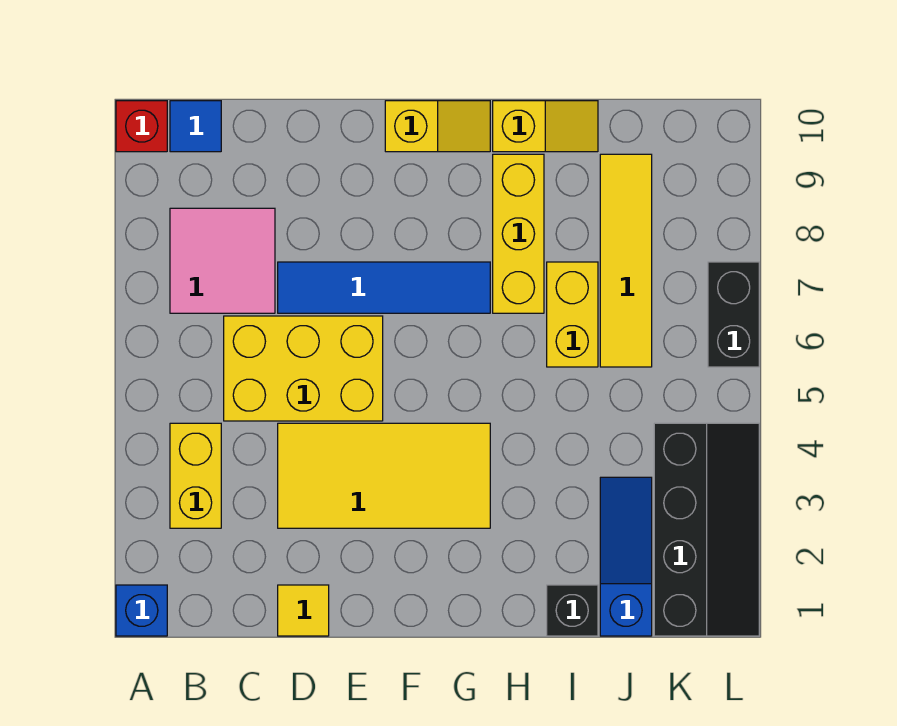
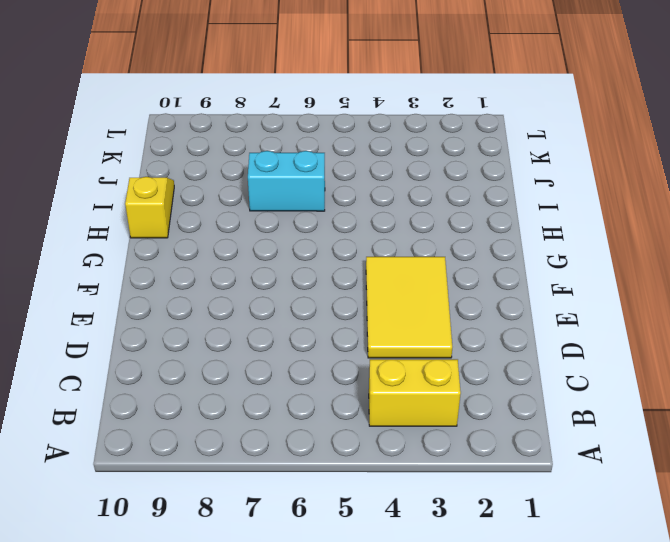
yellow tile D3:F4 level 1 -> yellow tile D3:G4 level 1
cyan brick I6:I7 level 1 -> yellow brick I6:I7 level 1
none -> blue brick A1 level 1
none -> red brick A10 level 1
none -> pink tile B7:C8 level 1

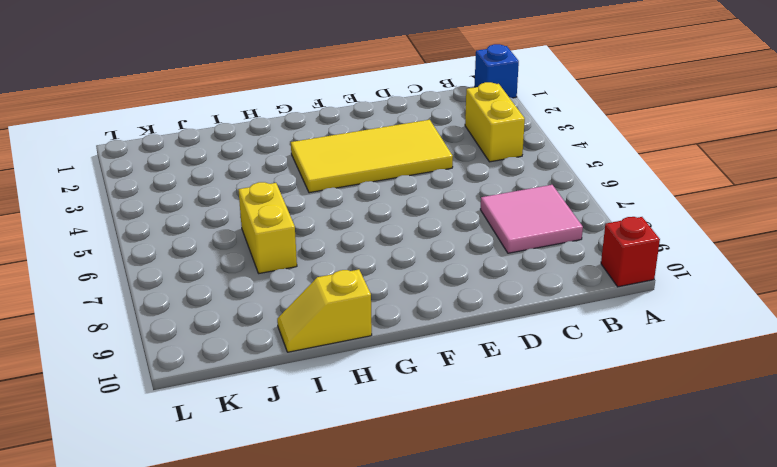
none -> blue tile B10 level 1
none -> yellow brick C5:E6 level 1
none -> yellow tile D1 level 1

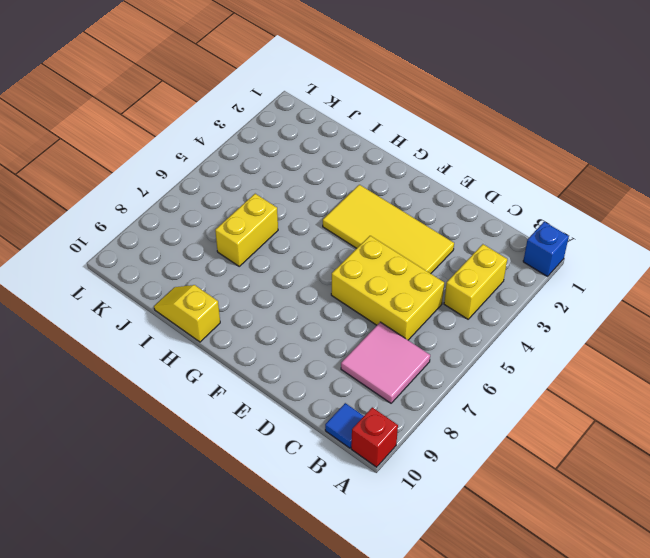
none -> yellow tile D1 level 1
none -> blue tile D7:G7 level 1
none -> yellow slope F10:G10 level 1 top F

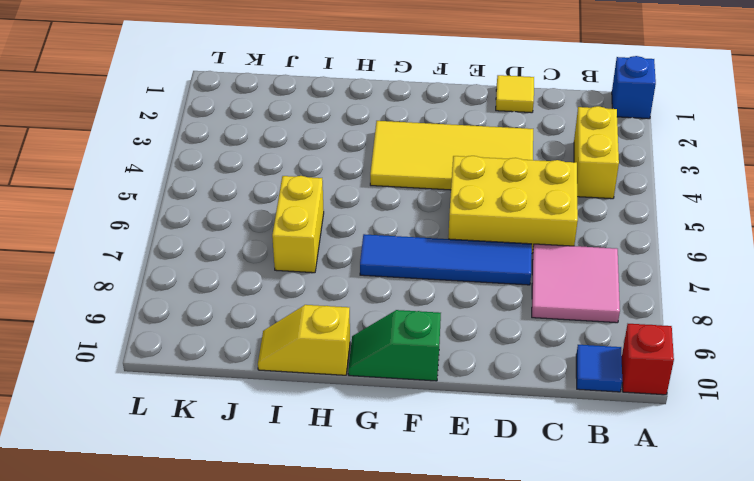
green slope F10:G10 level 1 top F -> yellow slope F10:G10 level 1 top F
none -> yellow brick H7:H9 level 1
none -> black brick I1 level 1
none -> blue slope J1:J3 level 1 top 1

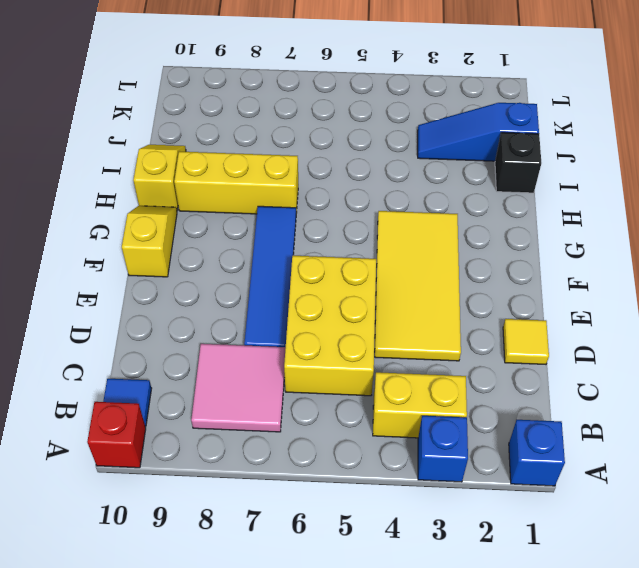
blue brick A3 level 1 -> none
none -> yellow brick I6:I7 level 1
none -> yellow tile J6:J9 level 1
none -> black slope K1:L4 level 1 top K

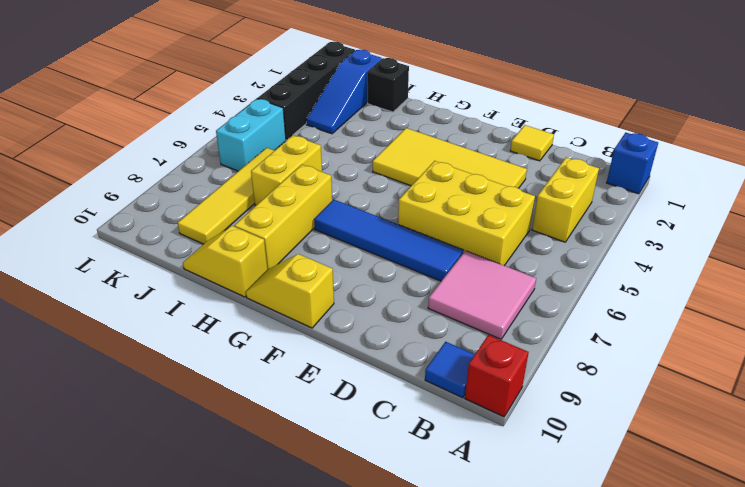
cyan brick K5:K6 level 1 -> none
none -> black brick L6:L7 level 1

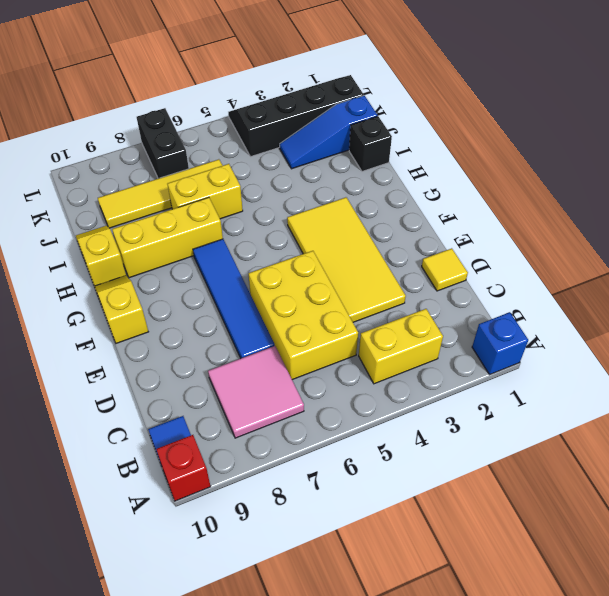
black brick K7:L7 level 1 -> black brick L6:L7 level 1

